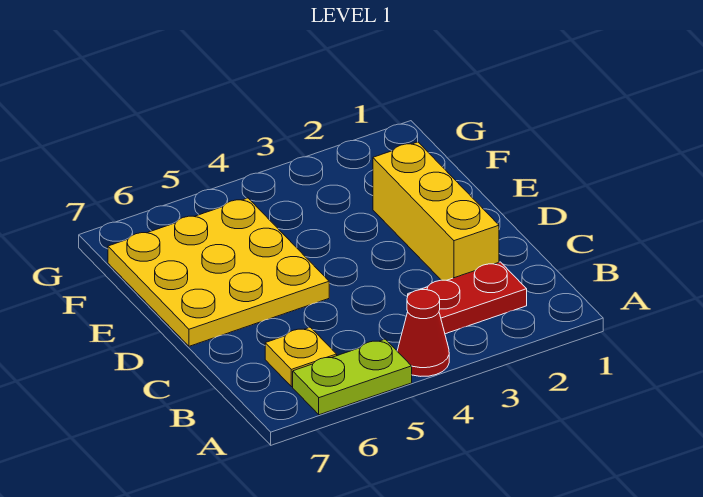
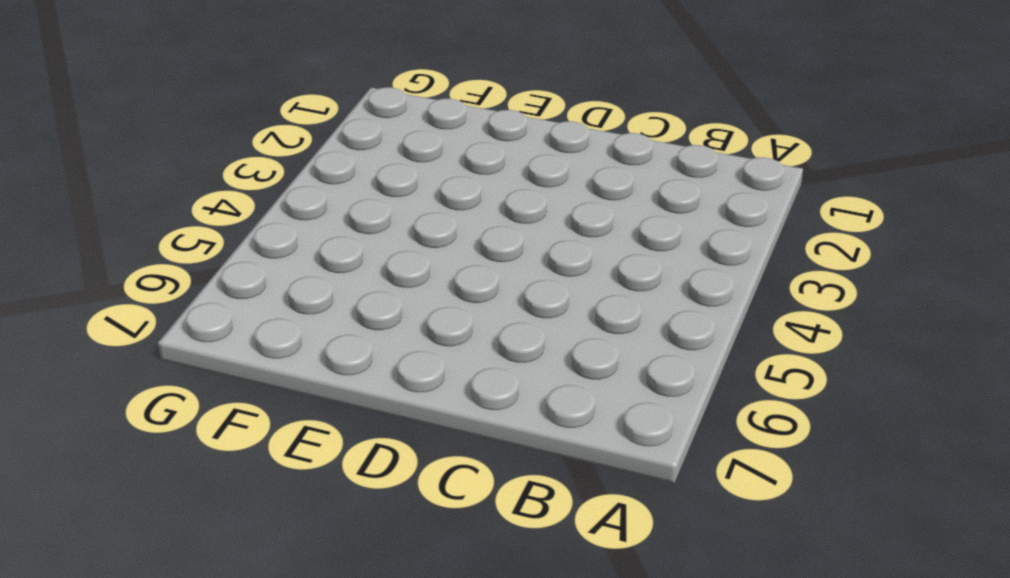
none -> red cone A4 level 1
none -> lime plate A5:A6 level 1

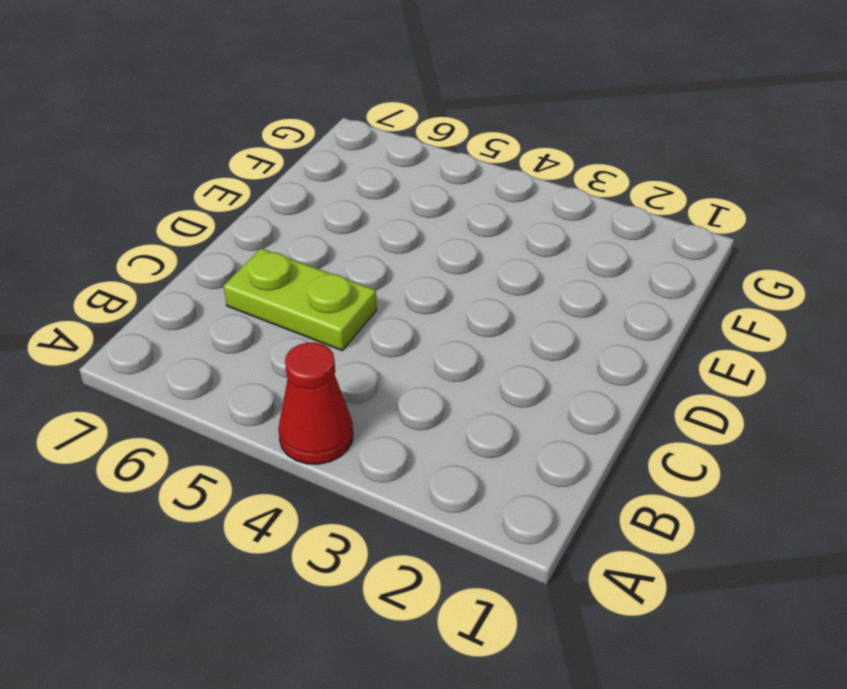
lime plate C5:C6 level 1 -> lime plate A5:A6 level 1
none -> red plate B2:B3 level 1
none -> yellow plate B6 level 1

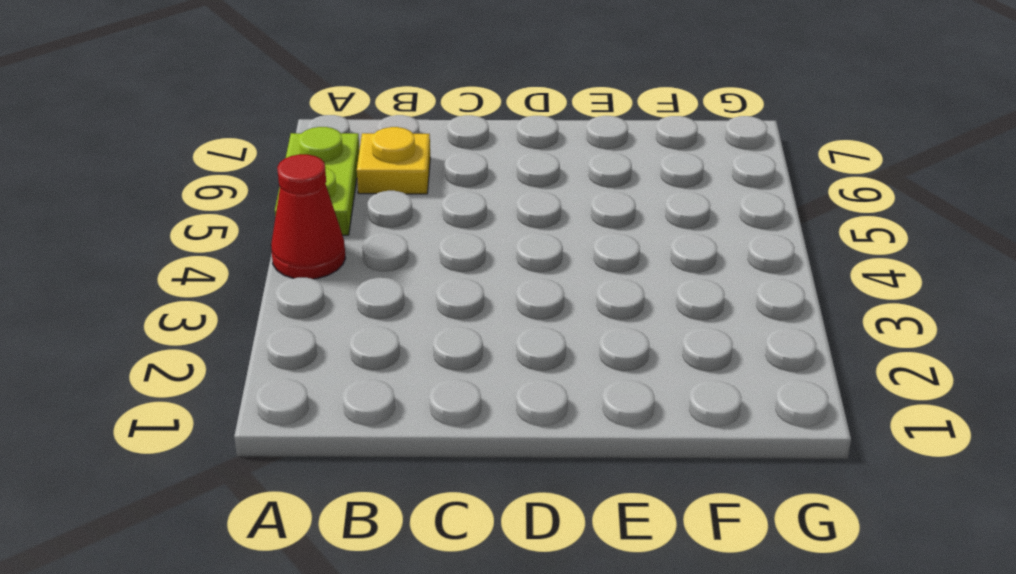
none -> red plate B2:B3 level 1
none -> yellow brick C2:E2 level 1

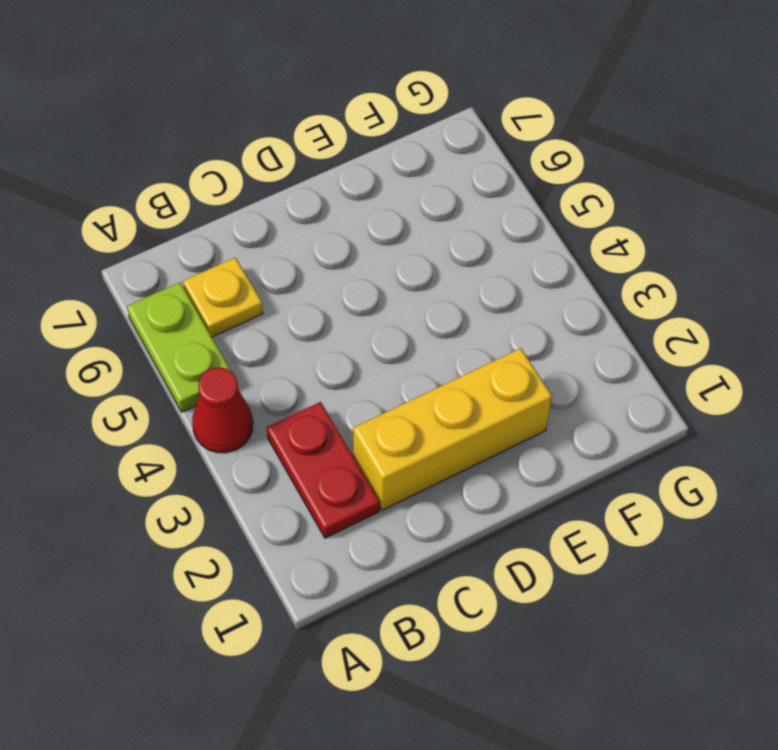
none -> yellow plate D5:F7 level 1

